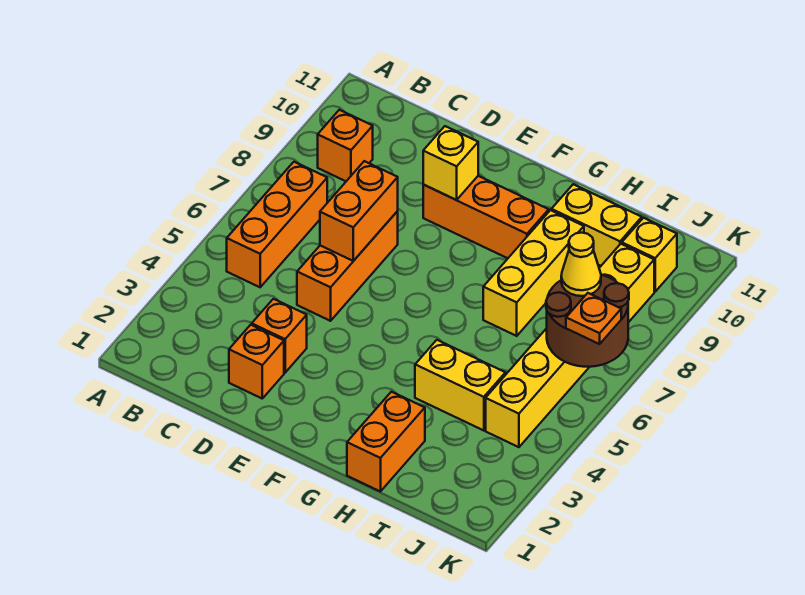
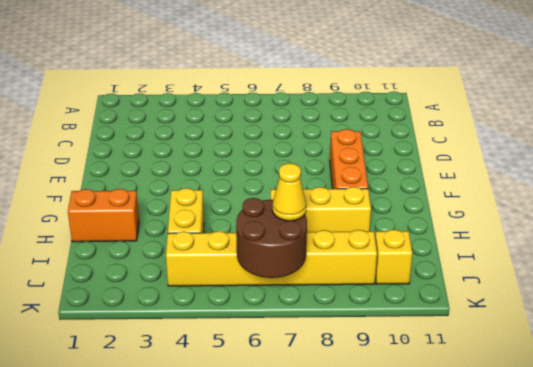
none -> orange brick B5:B7 level 1
none -> orange brick B9 level 1
none -> orange brick D2 level 1

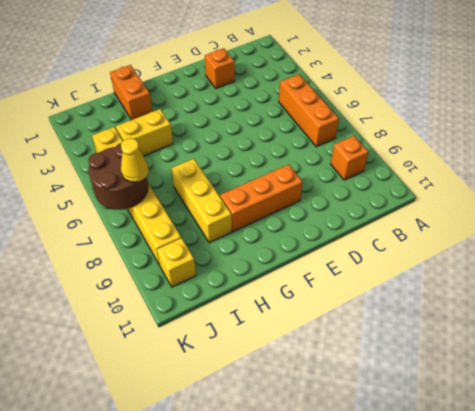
none -> orange brick D3 level 1
none -> orange brick D5:D7 level 1
none -> yellow brick H10:I10 level 1

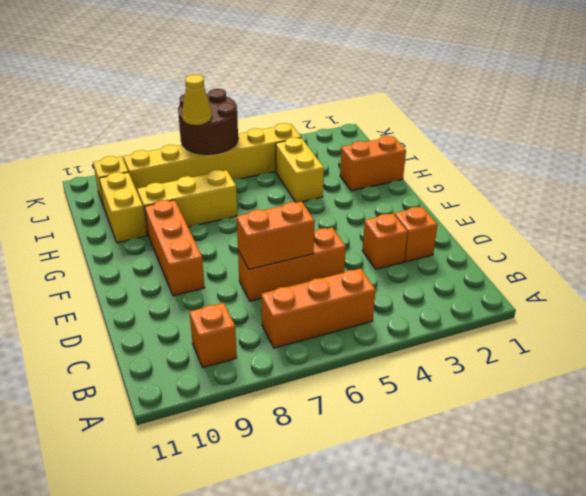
none -> yellow brick E9 level 2
none -> orange plate K6 level 3

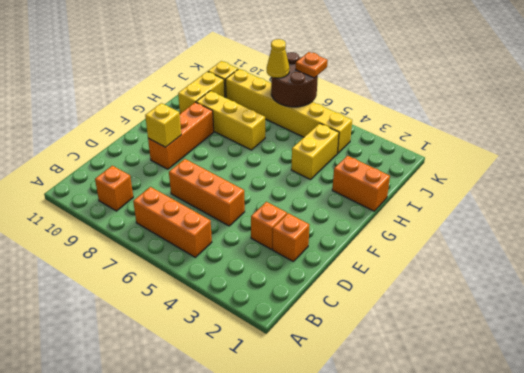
none -> orange brick D6:D7 level 2

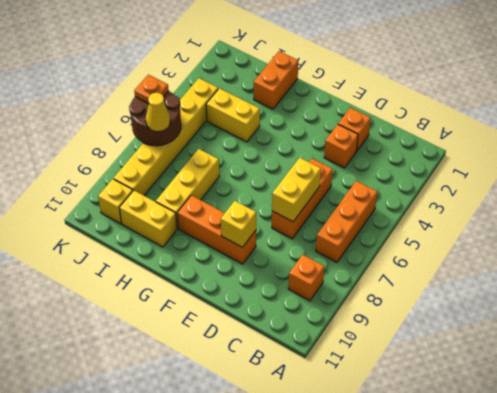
yellow brick D6:D7 level 2 -> orange brick D6:D7 level 2

